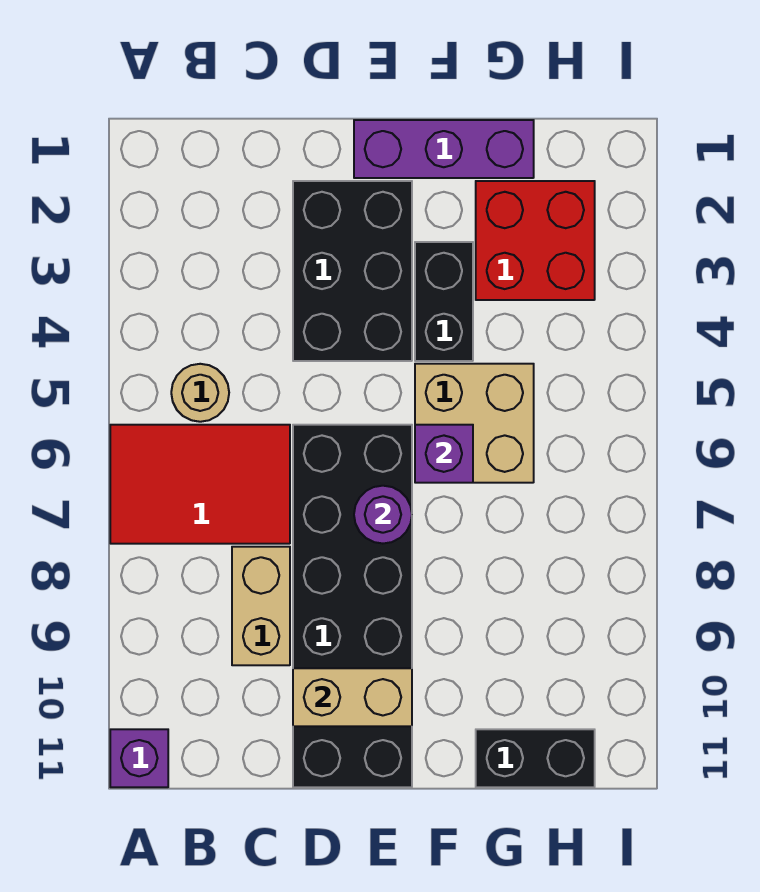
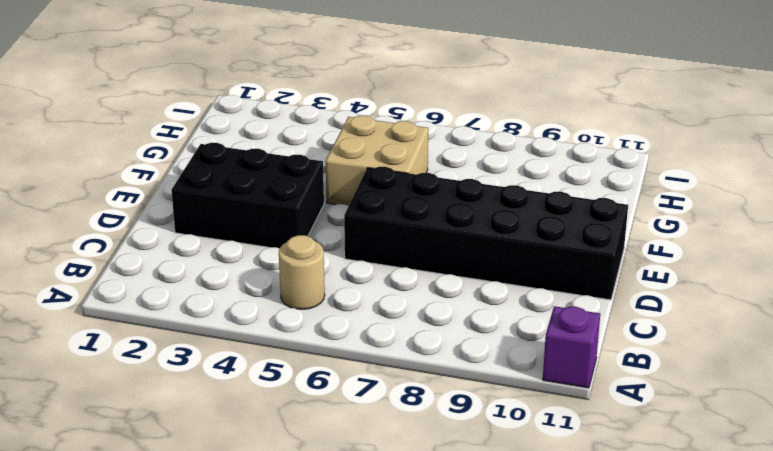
none -> red tile A6:C7 level 1
none -> tan brick C8:C9 level 1
none -> purple brick E1:G1 level 1

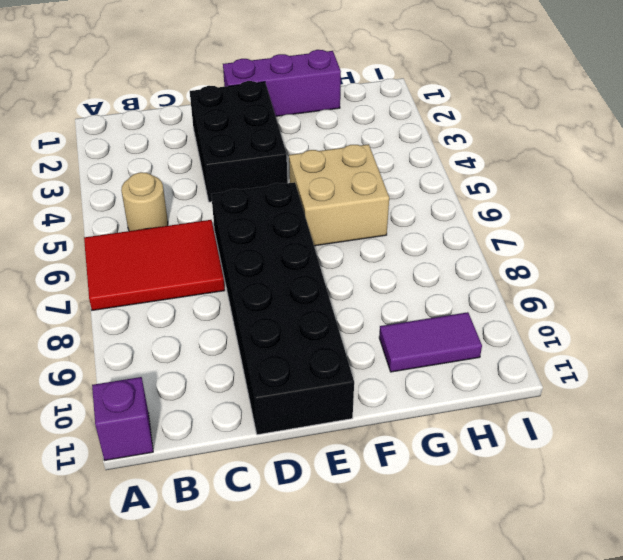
purple tile G10:H10 level 1 -> none
none -> tan brick C8:C9 level 1
none -> black brick F3:F4 level 1
none -> red brick G2:H3 level 1

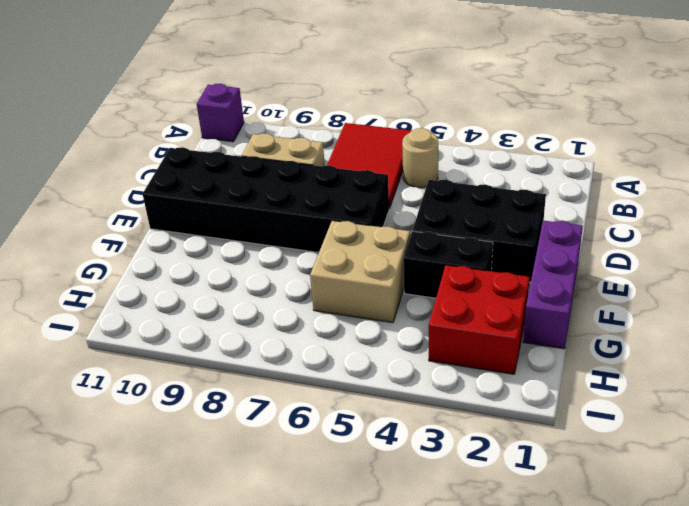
none -> black brick G11:H11 level 1
none -> tan brick D10:E10 level 2
none -> purple round brick E7 level 2

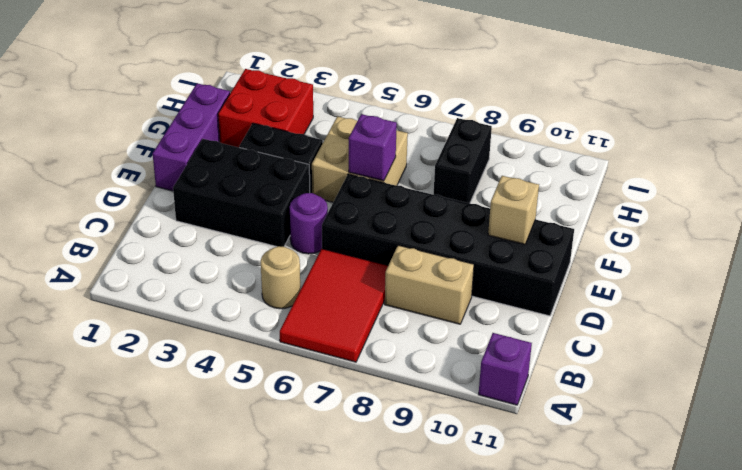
purple round brick D5 level 1 -> purple round brick E7 level 2
tan brick E10 level 2 -> tan brick D10:E10 level 2
black brick G8:H8 level 1 -> black brick G11:H11 level 1

